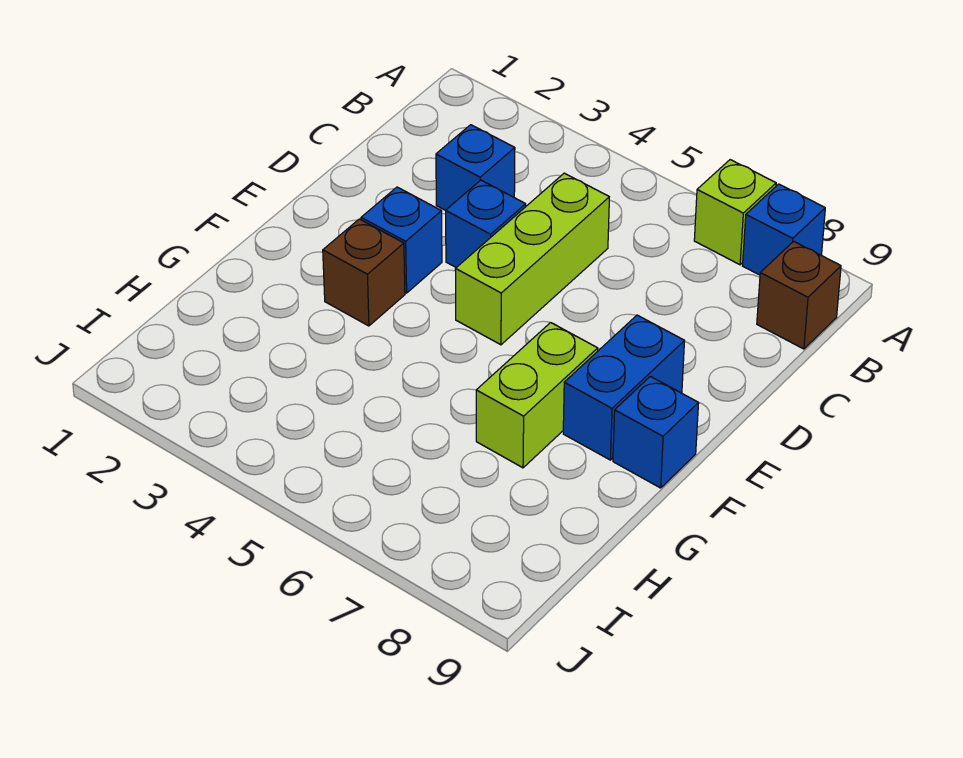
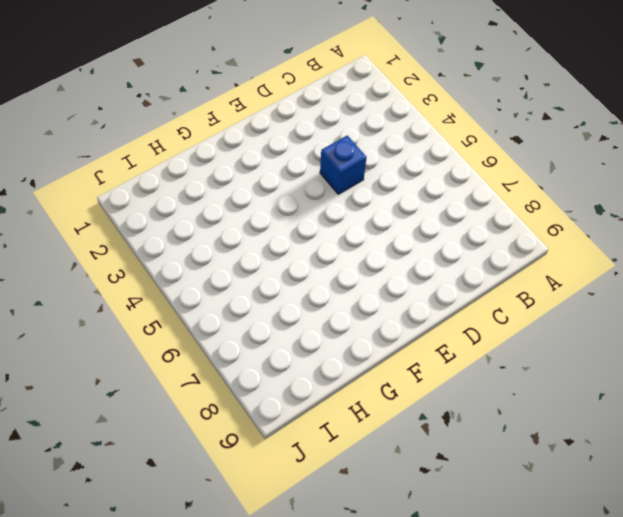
none -> lime brick A7 level 1
none -> blue brick A8 level 1

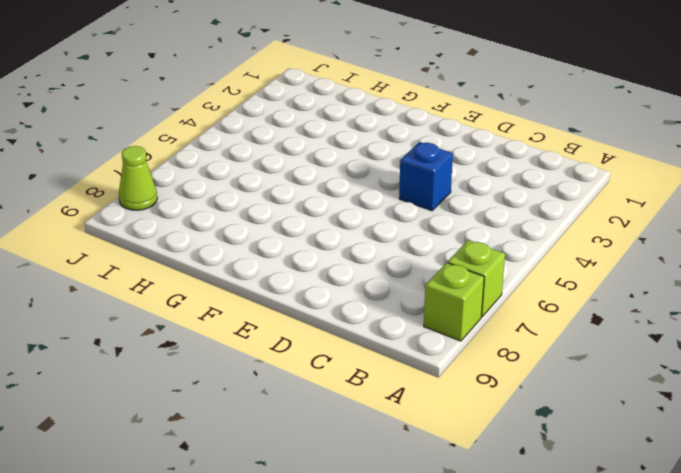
lime brick A8 level 1 -> blue brick A8 level 1
lime cone J8 level 1 -> none
none -> brown brick B9 level 1
none -> blue brick C3 level 1

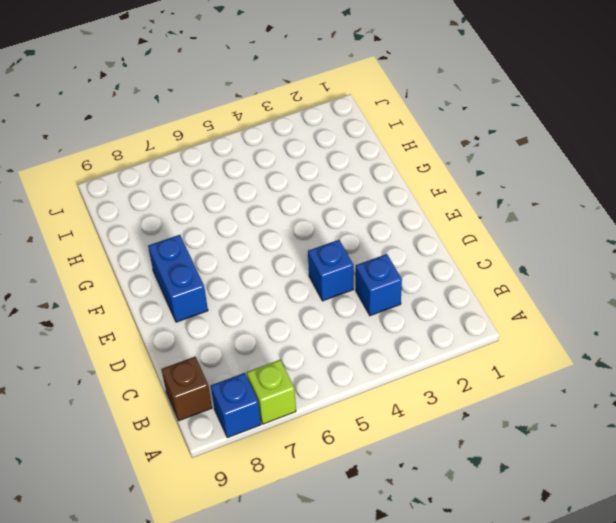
none -> lime brick C5:E5 level 1
none -> blue brick E3 level 1

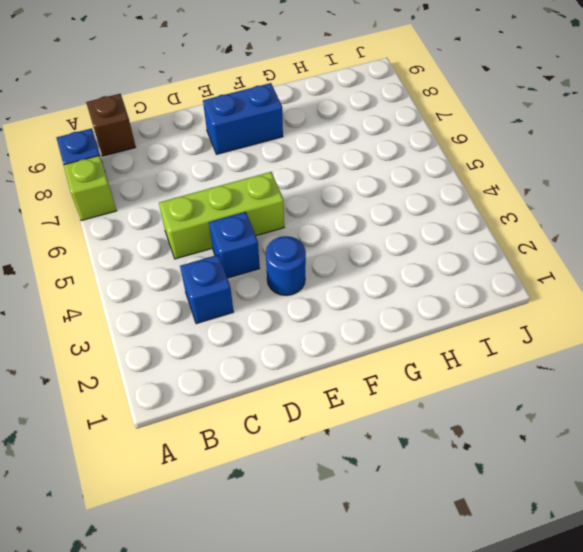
blue round brick E3 level 1 -> blue brick E3 level 1
none -> brown brick F3 level 1
none -> lime brick F7:G7 level 1

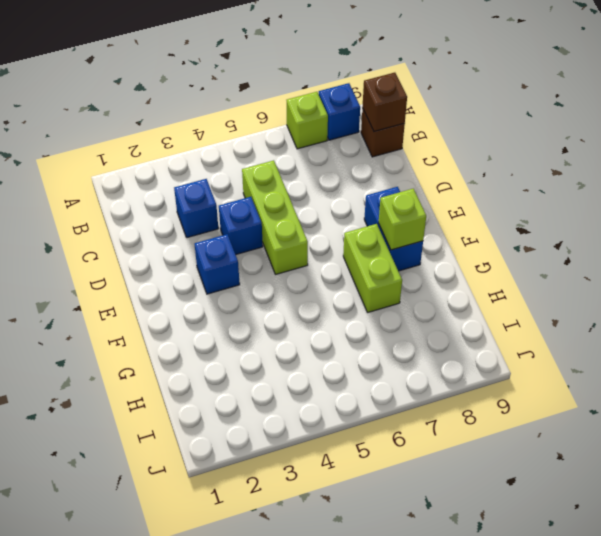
brown brick B9 level 2 -> brown brick F3 level 1
lime brick F8 level 2 -> none
none -> blue brick F9 level 1

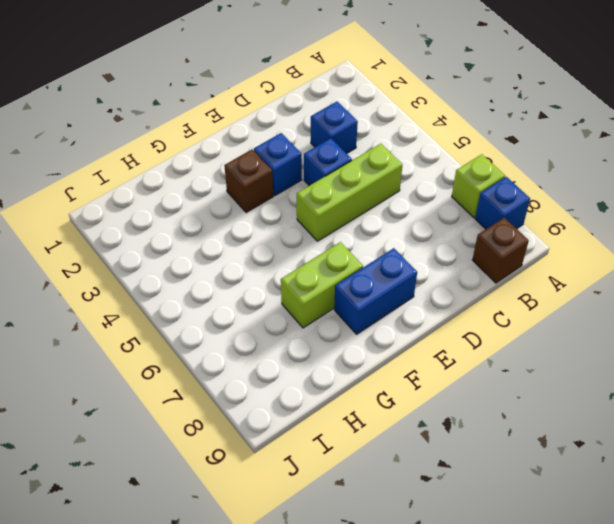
none -> blue brick F9 level 1

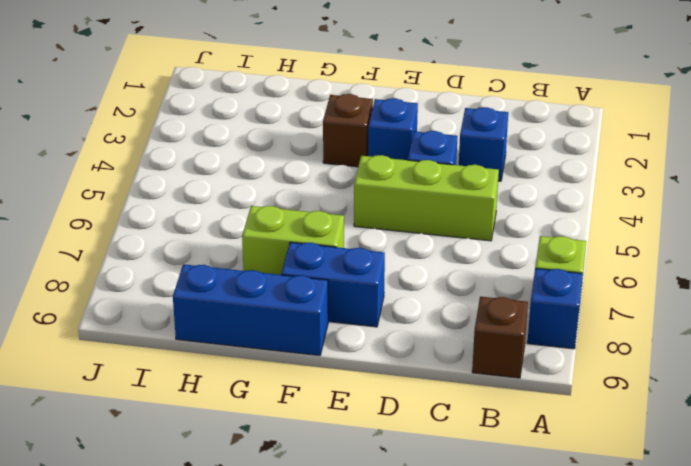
blue brick F9:H9 level 1 -> blue brick F9 level 1

